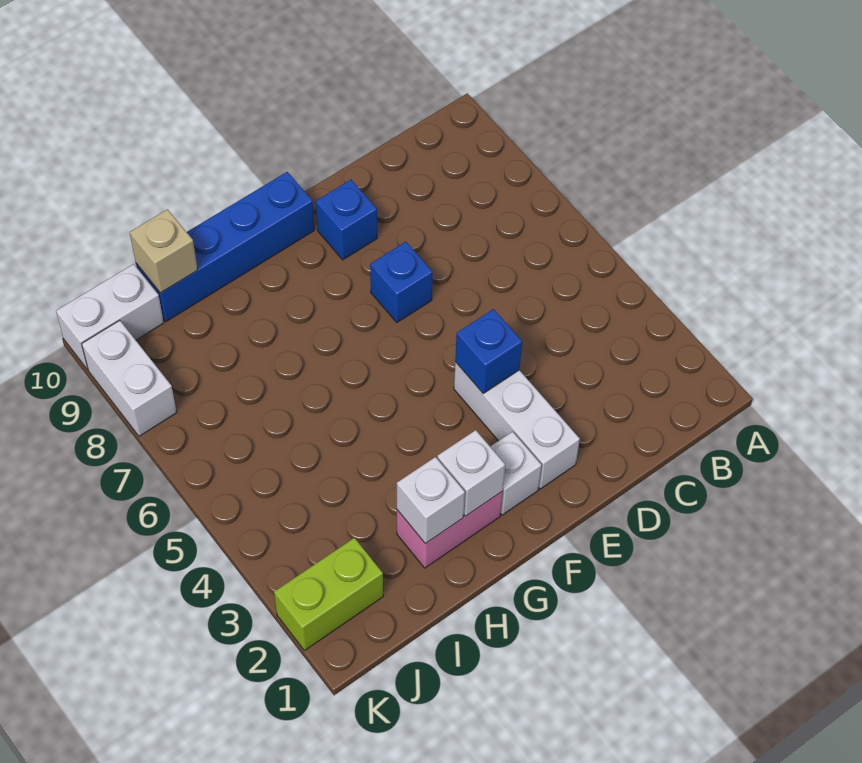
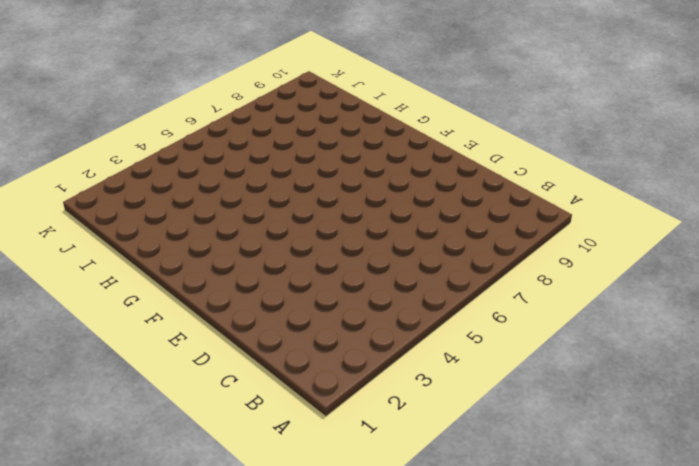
none -> white brick E2:E4 level 1
none -> blue brick E7 level 1
none -> blue brick E9 level 1

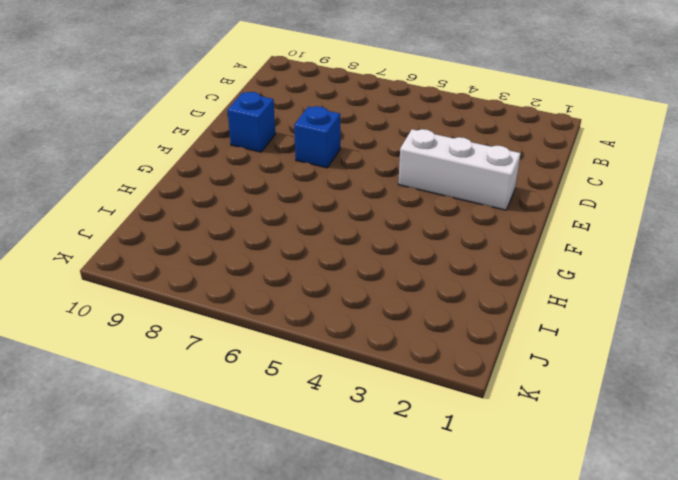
none -> white brick F2 level 1
none -> blue brick F10:I10 level 1
none -> pink brick G2:H2 level 1

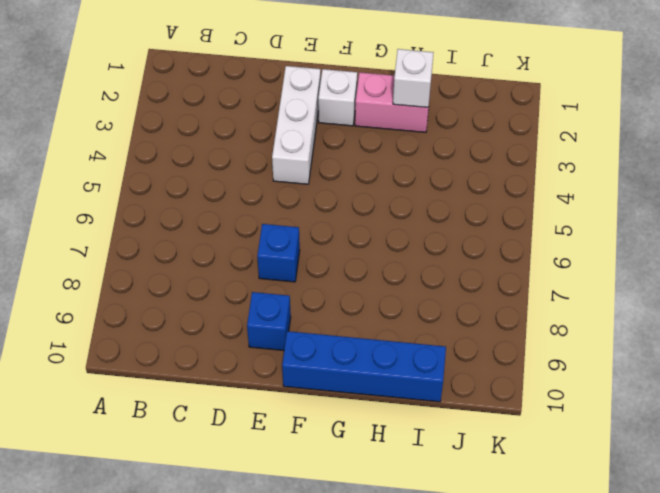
none -> lime brick J2:K2 level 1
none -> white brick J10:K10 level 1
none -> white brick K8:K9 level 1

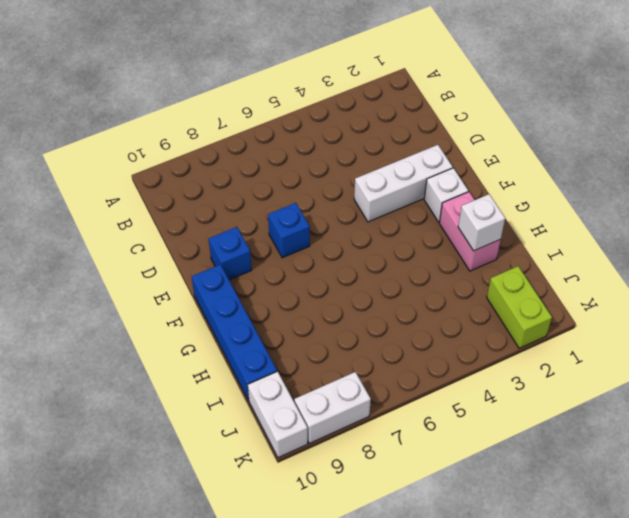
none -> blue brick E4 level 2
none -> white brick G2 level 2
none -> tan brick I10 level 2

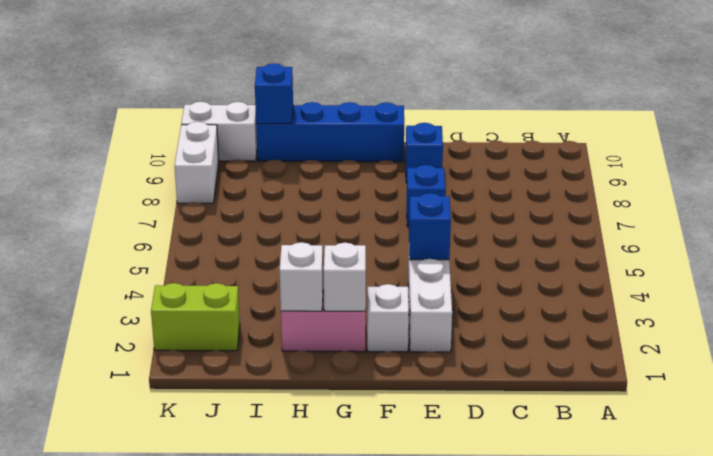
blue brick I10 level 2 -> tan brick I10 level 2

